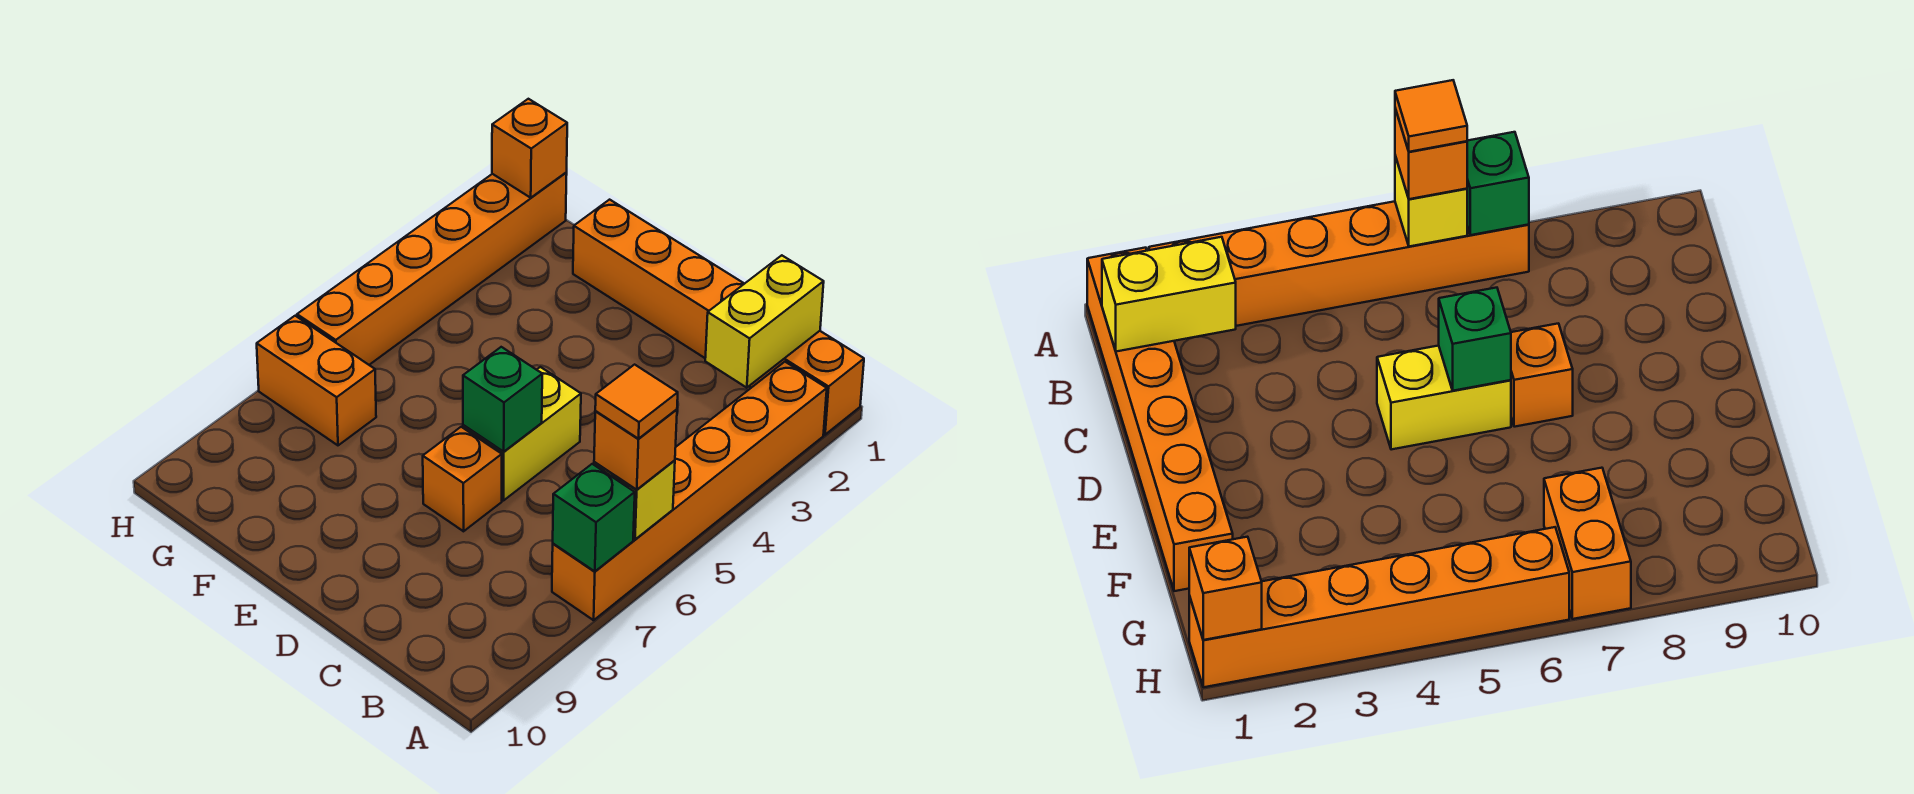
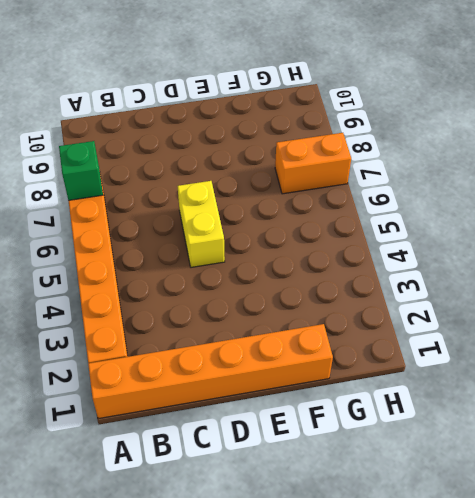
none -> orange brick D7 level 1
none -> orange brick H1:H6 level 1
none -> yellow brick A6 level 2

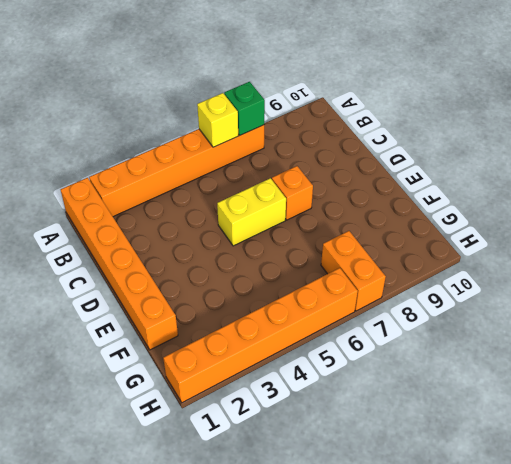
none -> yellow brick B1:B2 level 2
none -> green brick D6 level 2
none -> orange brick H1 level 2

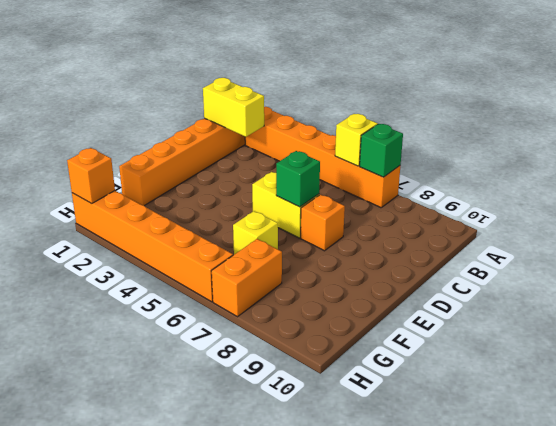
yellow brick F6 level 1 -> none
none -> orange brick A6 level 3
none -> orange tile A6 level 4

